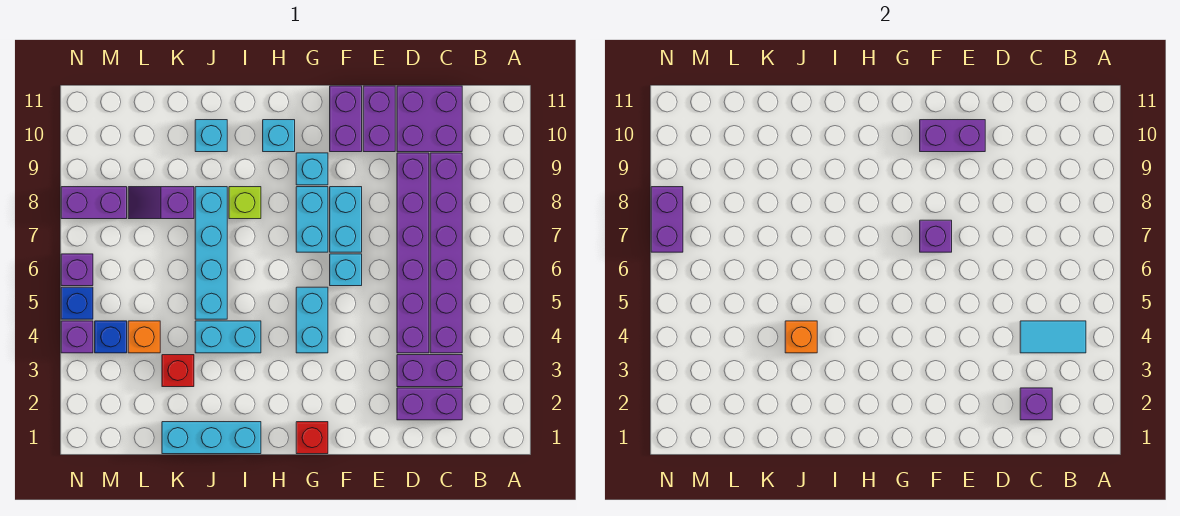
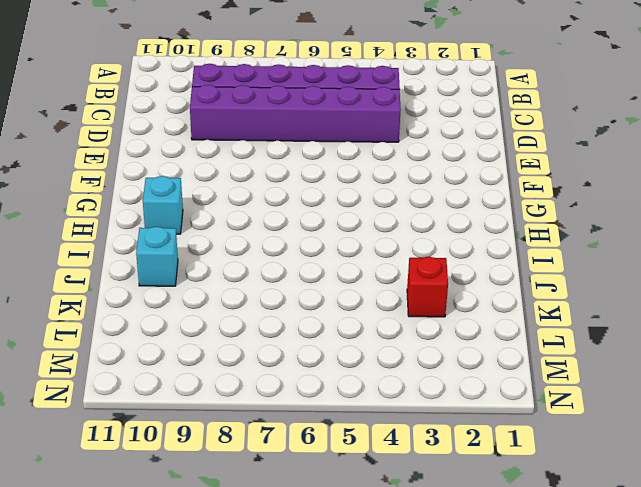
none -> purple brick C2:D2 level 1
none -> purple brick C3:D3 level 1
none -> purple brick C10:D11 level 1
none -> purple brick E10:E11 level 1

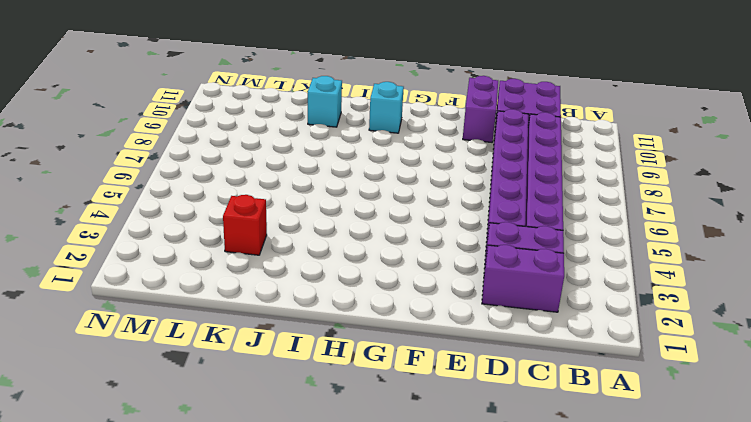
none -> cyan brick F6 level 1
none -> cyan brick F7:F8 level 1
none -> purple brick F10:F11 level 1
none -> red brick G1 level 1

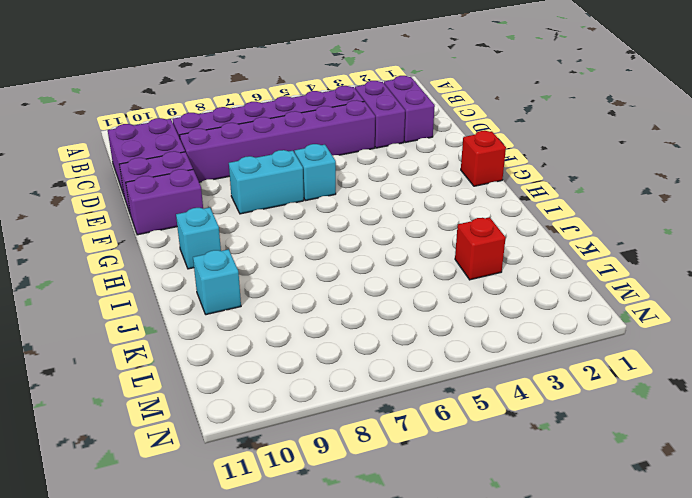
none -> cyan brick G4:G5 level 1
none -> cyan brick G7:G8 level 1
none -> cyan brick G9 level 1
none -> cyan brick I1:K1 level 1

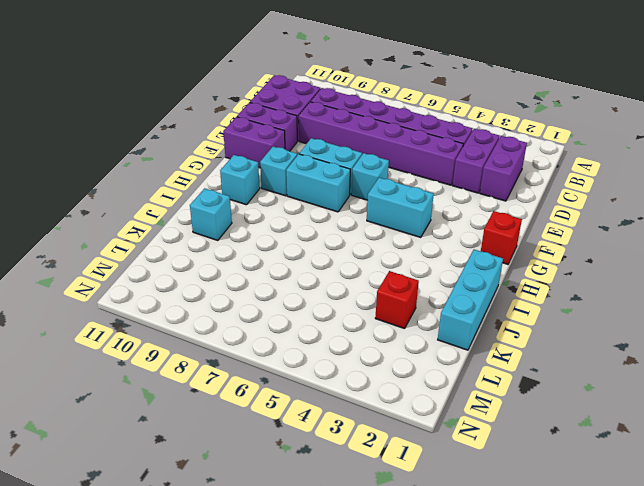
none -> cyan brick I4:J4 level 1
none -> lime brick I8 level 1
none -> cyan brick J5:J8 level 1
none -> purple slope K8:L8 level 1 top K

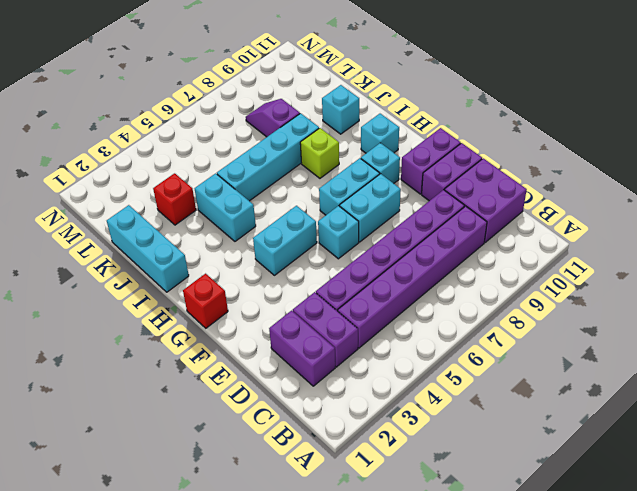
none -> orange brick L4 level 1
none -> blue brick M4 level 1
none -> purple brick M8:N8 level 1
none -> purple brick N4 level 1

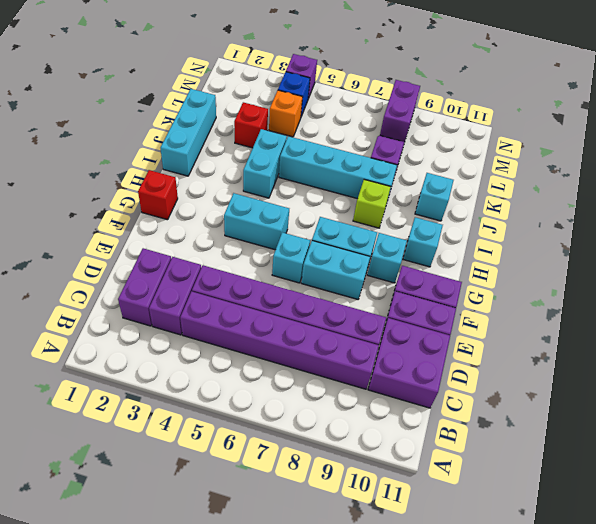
none -> blue brick N5 level 1
none -> purple brick N6 level 1
none -> cyan tile B4:C4 level 2
none -> purple brick C2 level 2

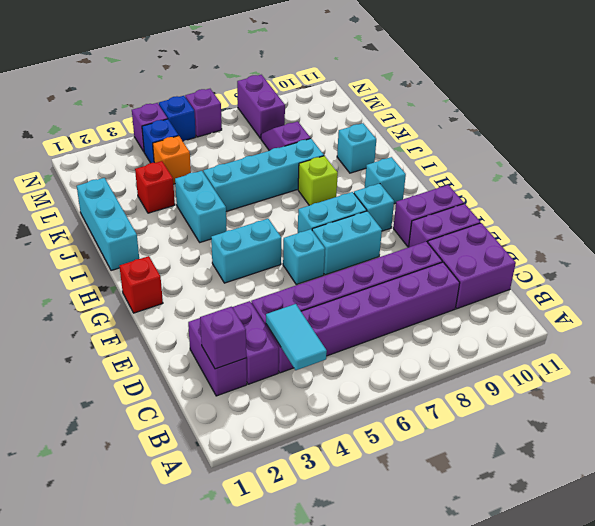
none -> purple brick E10:F10 level 2
none -> purple brick F7 level 2
none -> orange brick J4 level 2
none -> purple brick N7:N8 level 2

